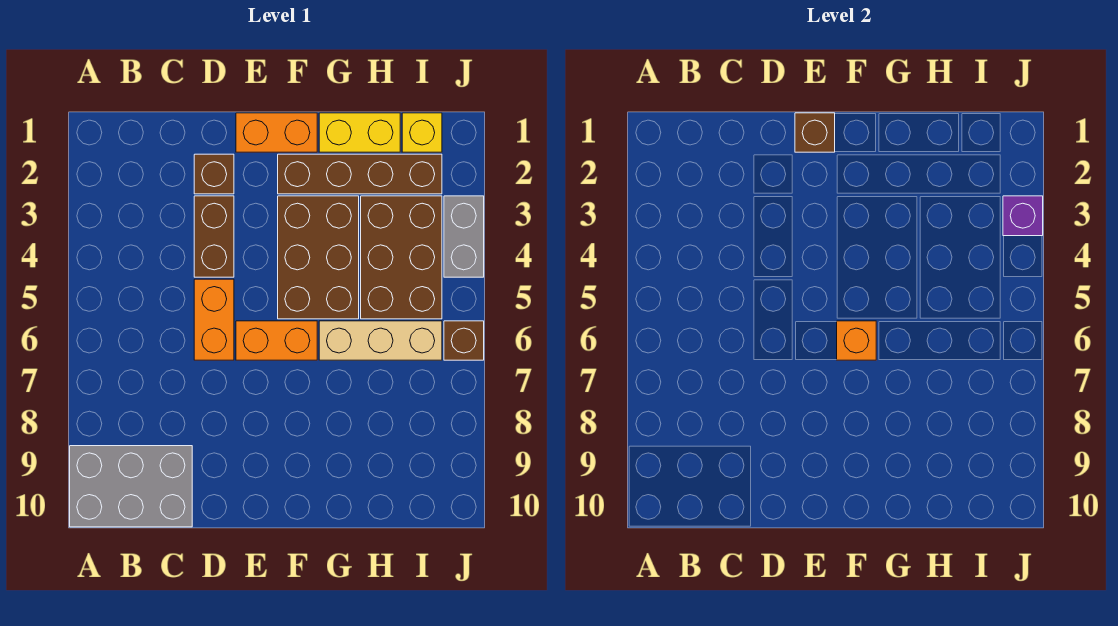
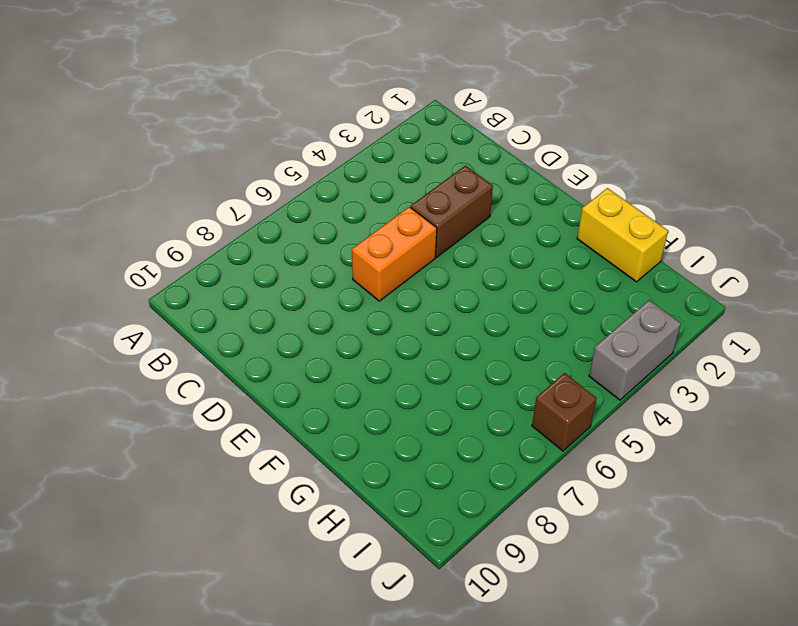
none -> grey brick A9:C10 level 1
none -> brown brick D2 level 1
none -> orange brick E1:F1 level 1

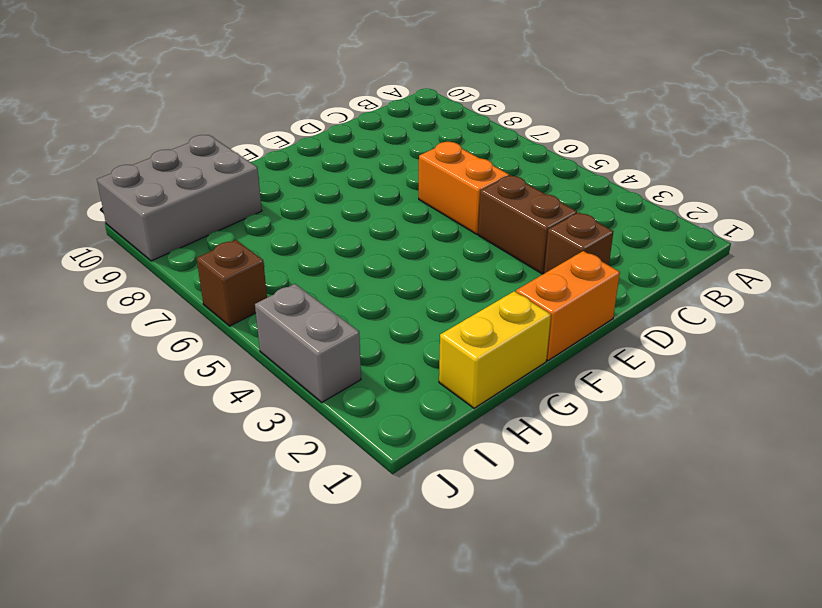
grey brick H9:J10 level 1 -> grey brick A9:C10 level 1
none -> orange brick E6:F6 level 1
none -> brown brick F2:I2 level 1
none -> brown brick F3:G5 level 1

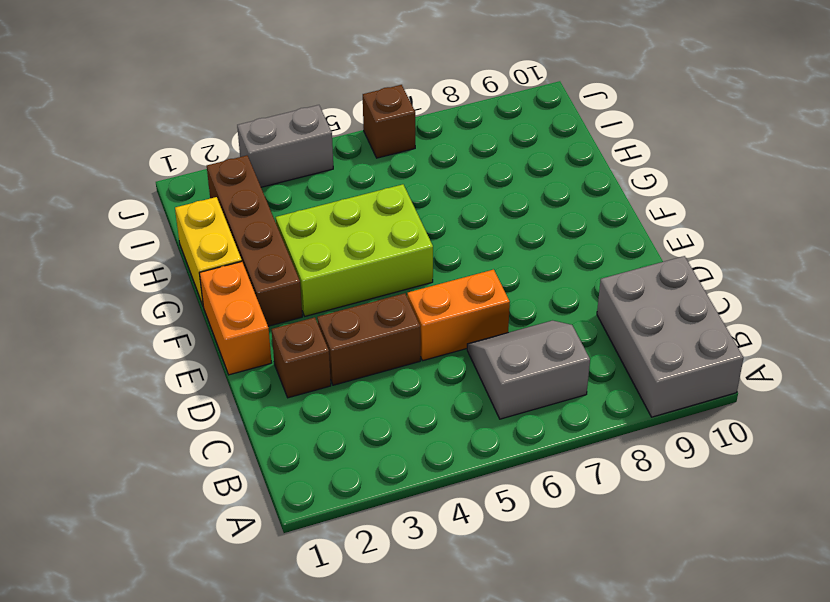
grey slope B6:C7 level 1 top B -> none
lime brick F3:G5 level 1 -> brown brick F3:G5 level 1
none -> orange brick E6:F6 level 1
none -> tan brick G6:I6 level 1
none -> brown brick H3:I5 level 1

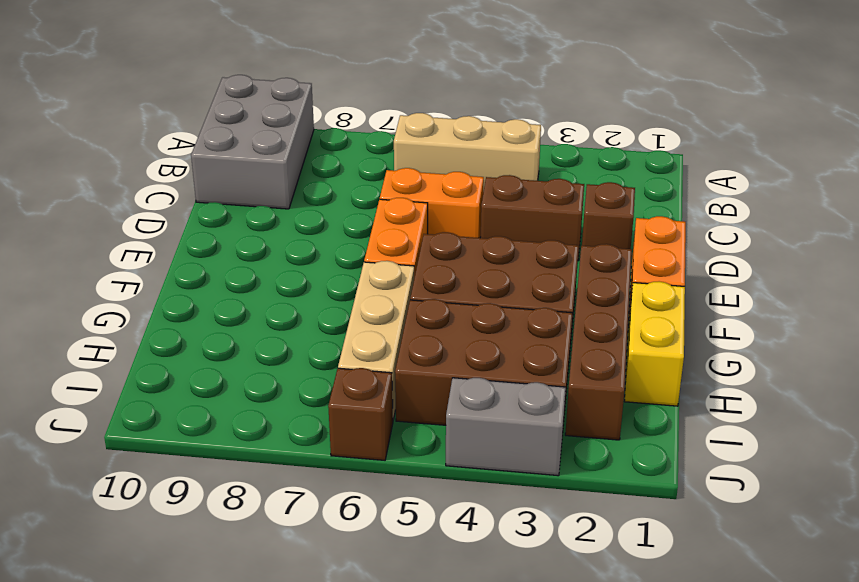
tan brick B4:B6 level 1 -> none
none -> yellow brick I1 level 1
none -> brown brick E1 level 2
none -> orange brick F6 level 2

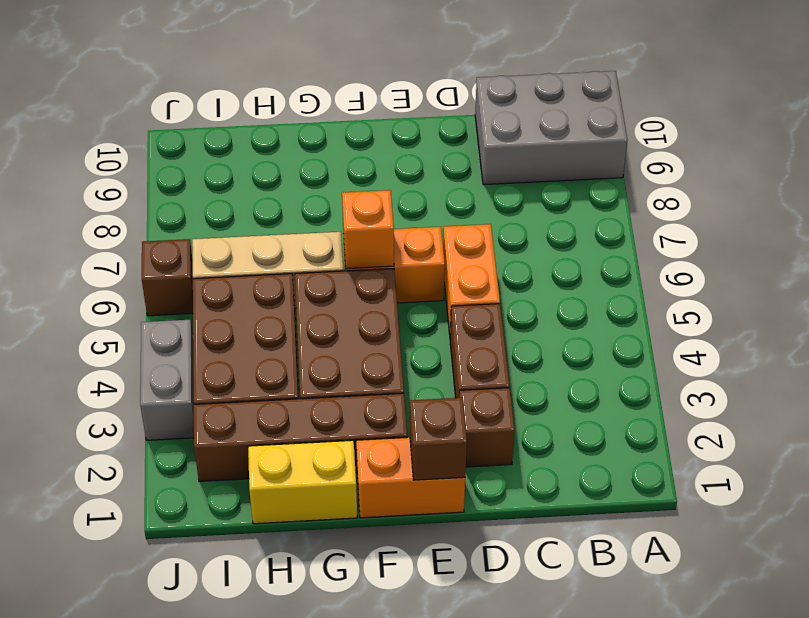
none -> yellow brick I1 level 1
none -> purple brick J3 level 2

